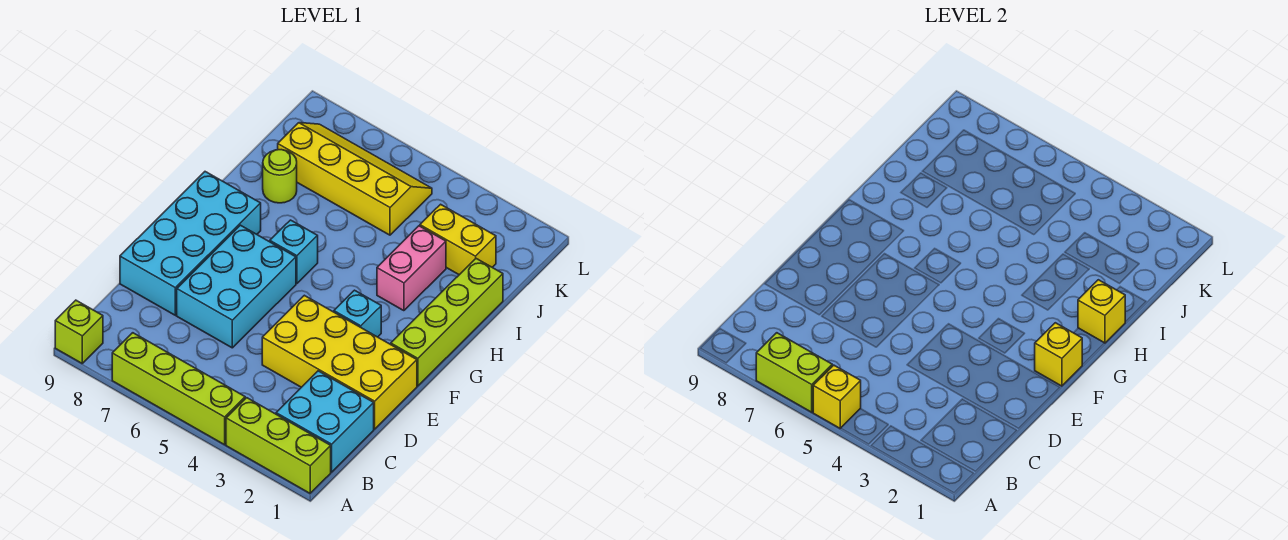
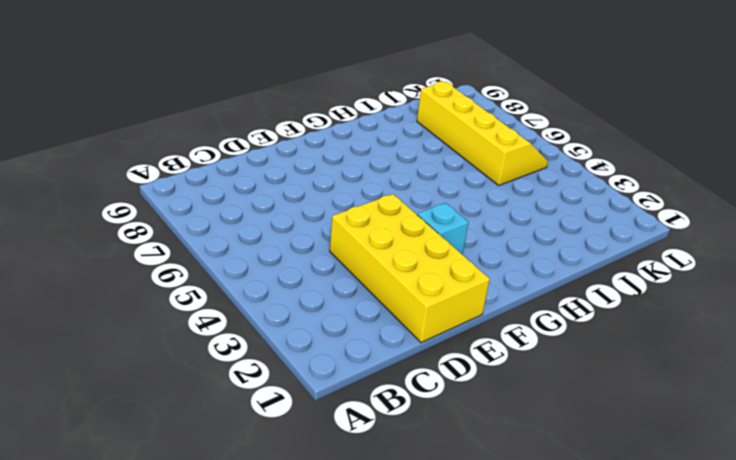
none -> lime brick A1:A3 level 1
none -> lime brick A4:A7 level 1
none -> lime brick A9 level 1

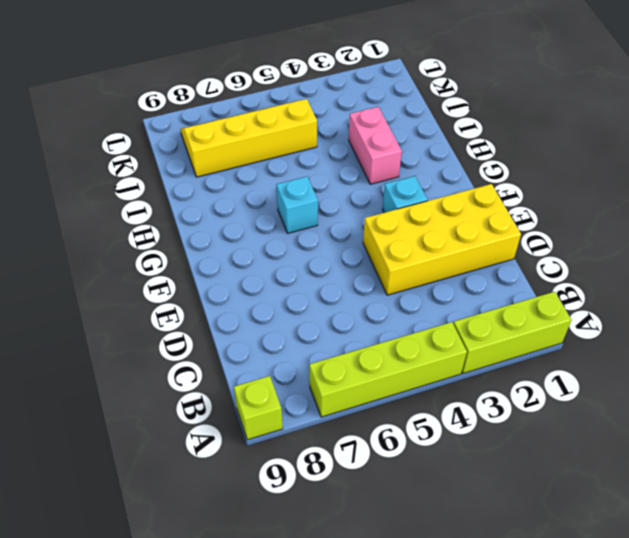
none -> cyan brick B1:C2 level 1
none -> cyan brick D6:F7 level 1
none -> cyan brick D8:G9 level 1

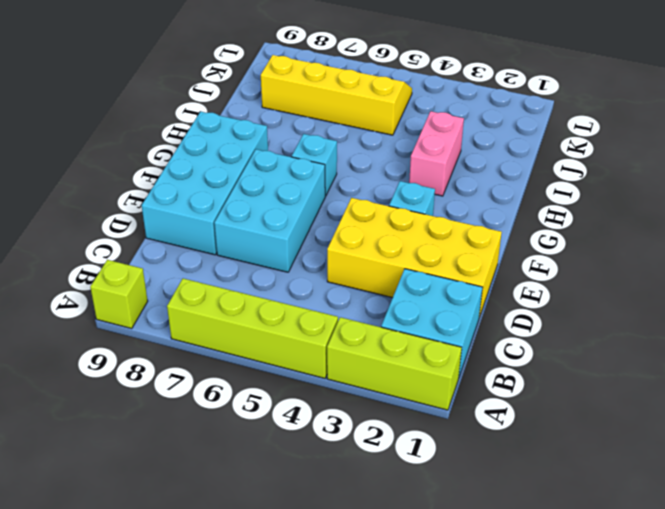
none -> lime brick F1:I1 level 1
none -> lime round brick I8 level 1
none -> yellow brick J2:J3 level 1

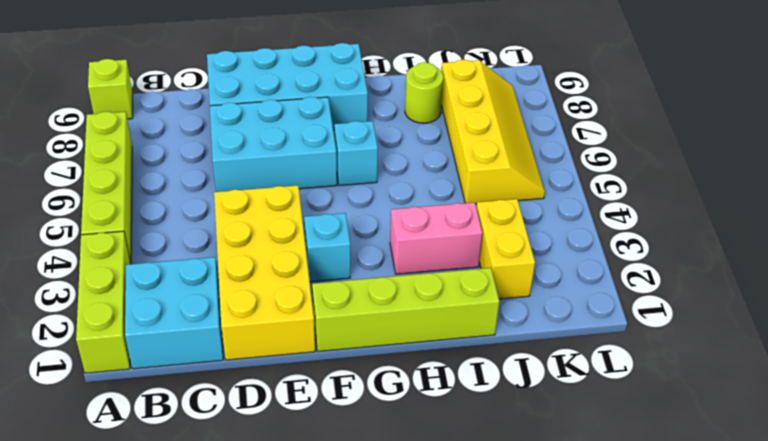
none -> yellow brick A5 level 2
none -> lime brick A6:A7 level 2
none -> yellow brick F1 level 2

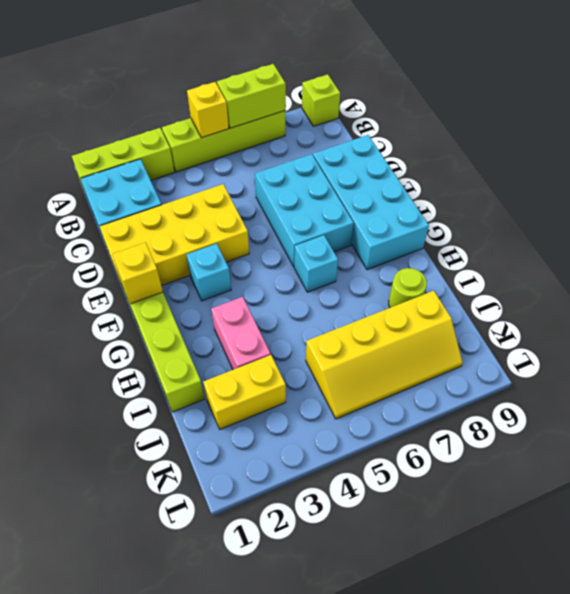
none -> yellow brick H1 level 2

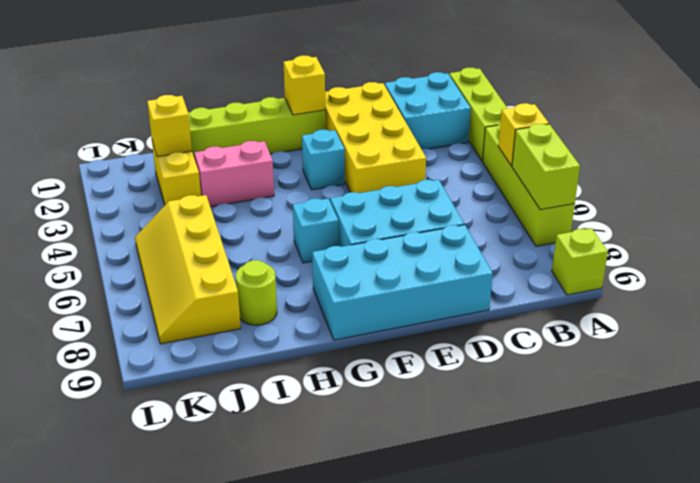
yellow brick J2 level 2 -> yellow brick H1 level 2

